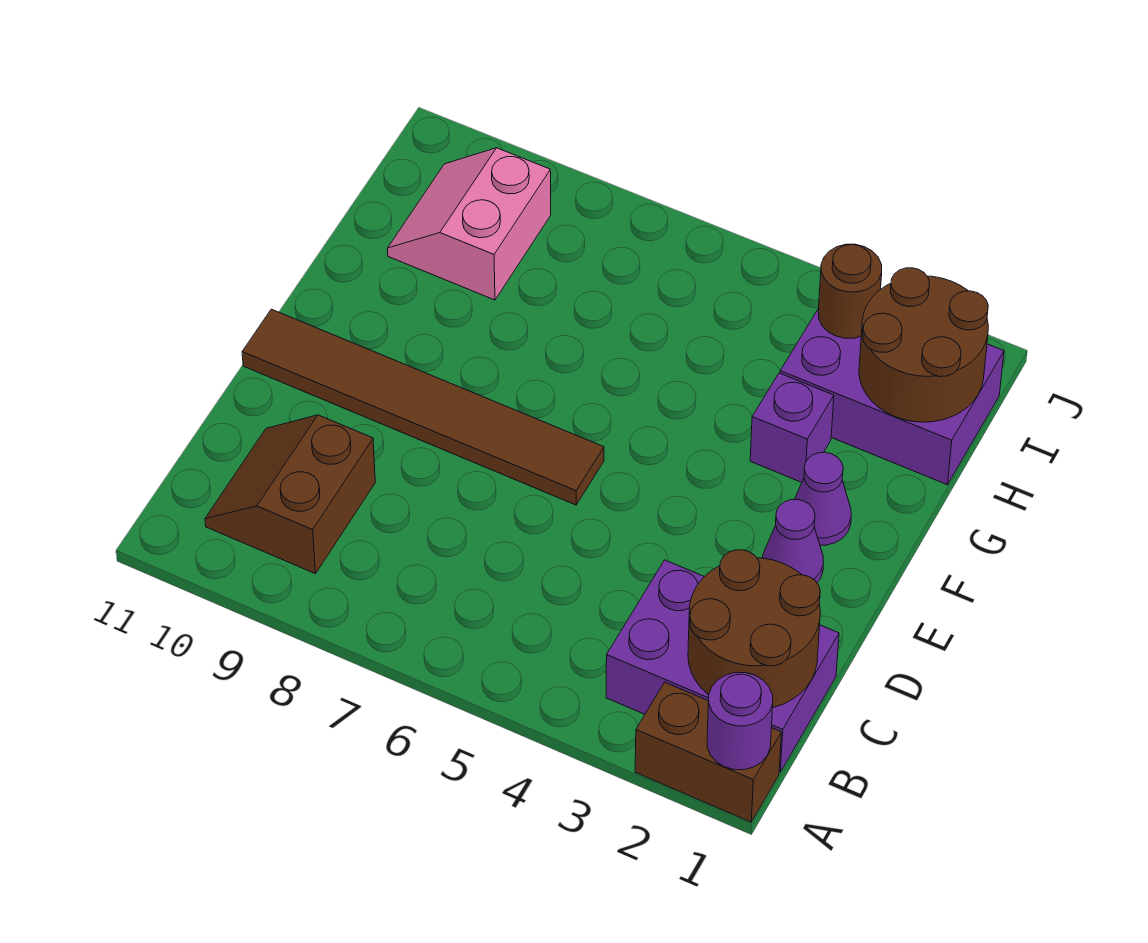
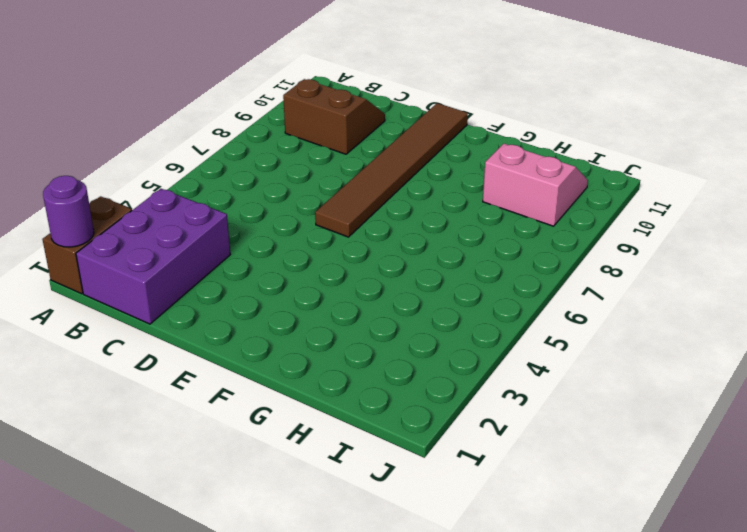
none -> purple cone E2 level 1
none -> purple cone F2 level 1
none -> purple brick G3 level 1

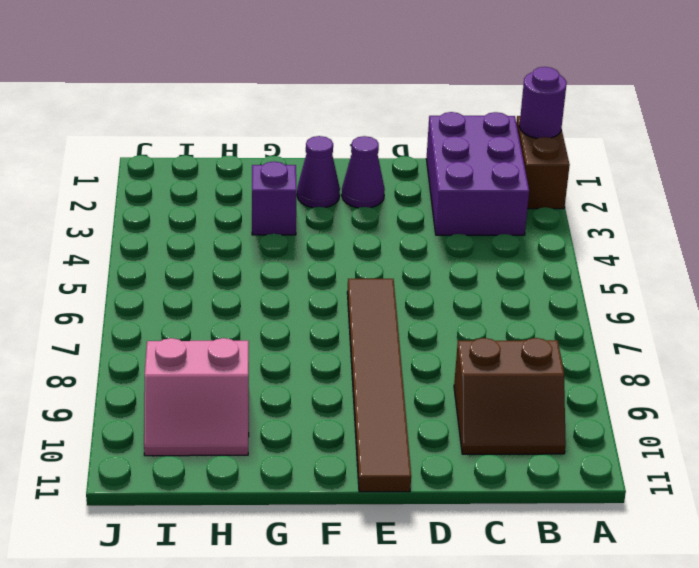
none -> purple brick H1:I3 level 1
none -> brown round brick B1:C2 level 2
none -> brown round brick H1:I2 level 2

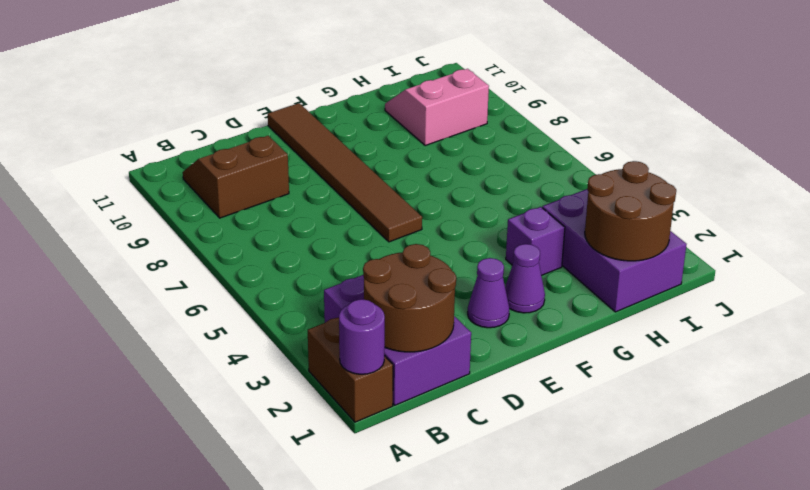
none -> brown round brick I3 level 2

